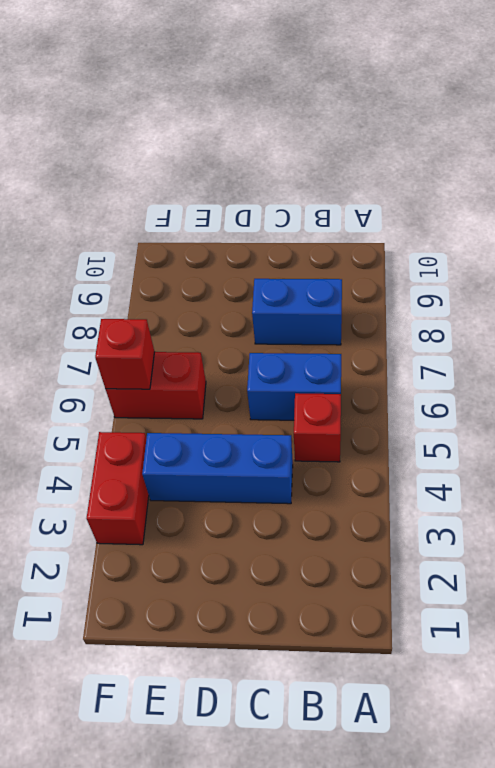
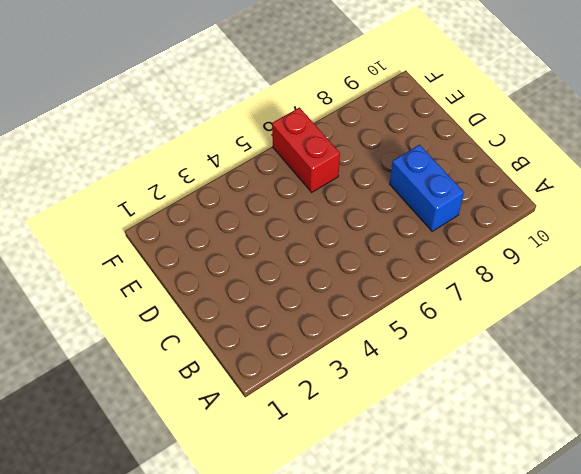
none -> red brick B5 level 1
none -> blue brick B6:C6 level 1

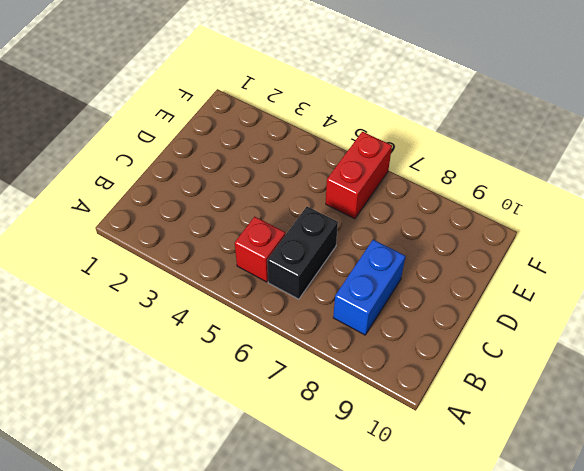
black brick B6:C6 level 1 -> blue brick B6:C6 level 1
none -> blue brick C4:E4 level 1
none -> red brick F3:F4 level 1

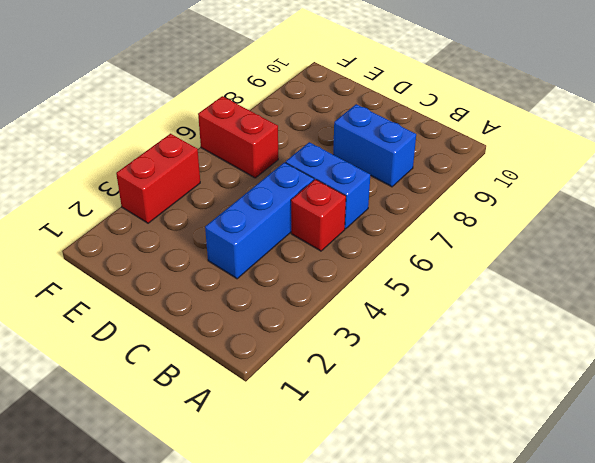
blue brick C3:C5 level 1 -> blue brick C4:E4 level 1
none -> red brick F6 level 2

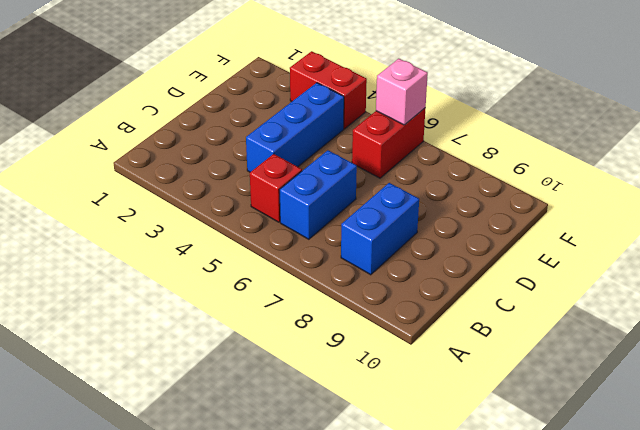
pink brick F6 level 2 -> red brick F6 level 2

